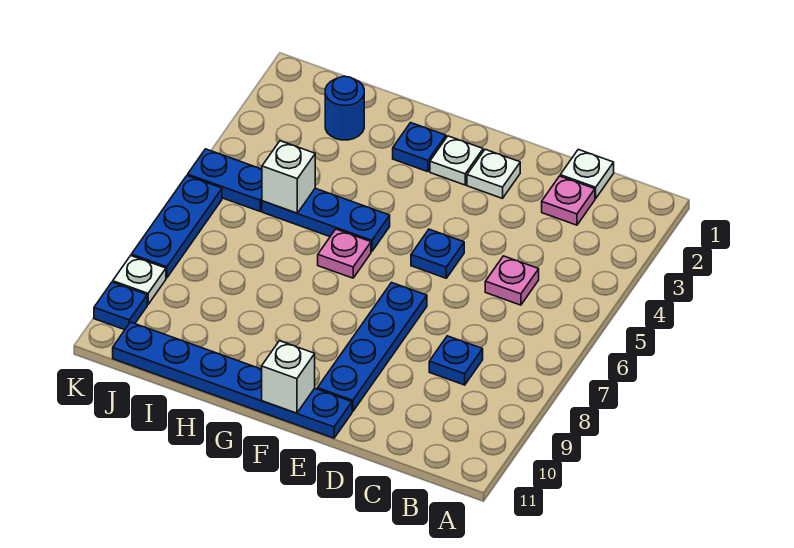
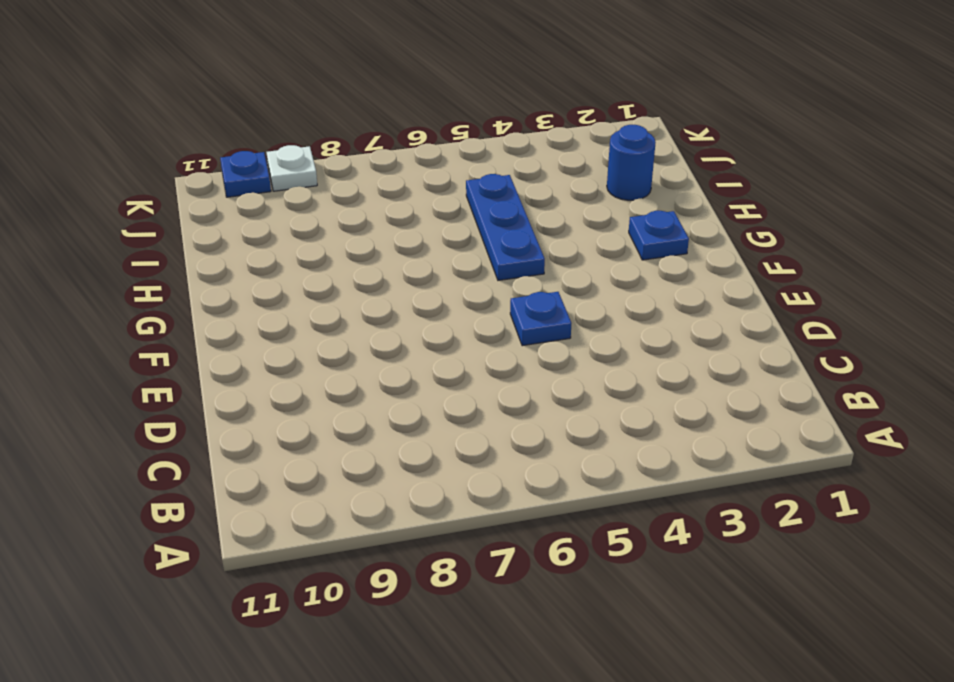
none -> white plate C1 level 1
none -> pink plate C2 level 1
none -> pink plate C5 level 1

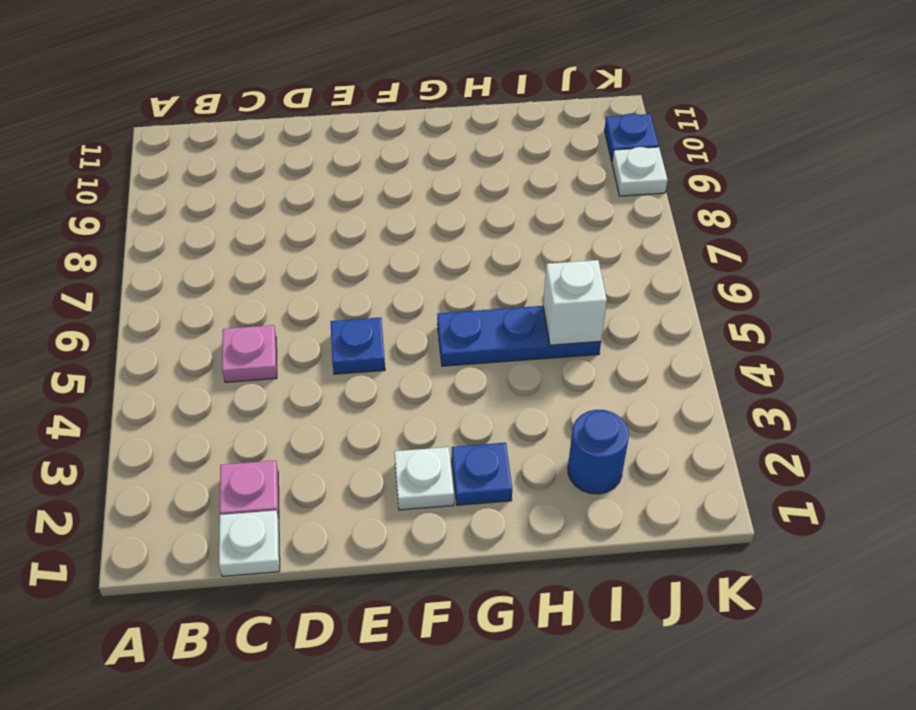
none -> blue plate C8 level 1
none -> white plate E2 level 1
none -> blue plate E7:E10 level 1

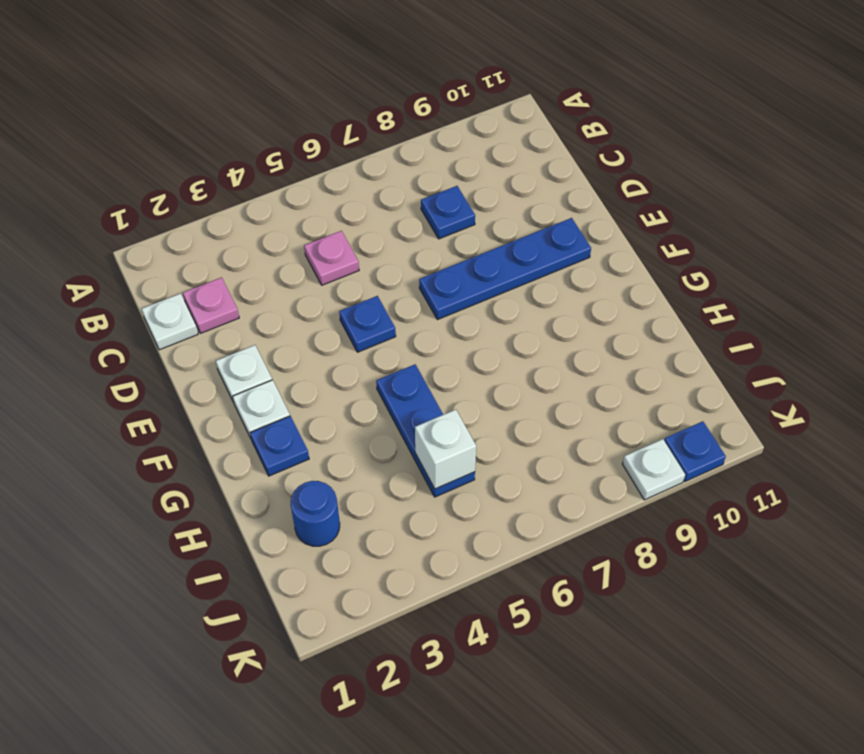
none -> blue plate E11:J11 level 1
none -> pink plate G6 level 1
none -> blue plate J5:K5 level 1

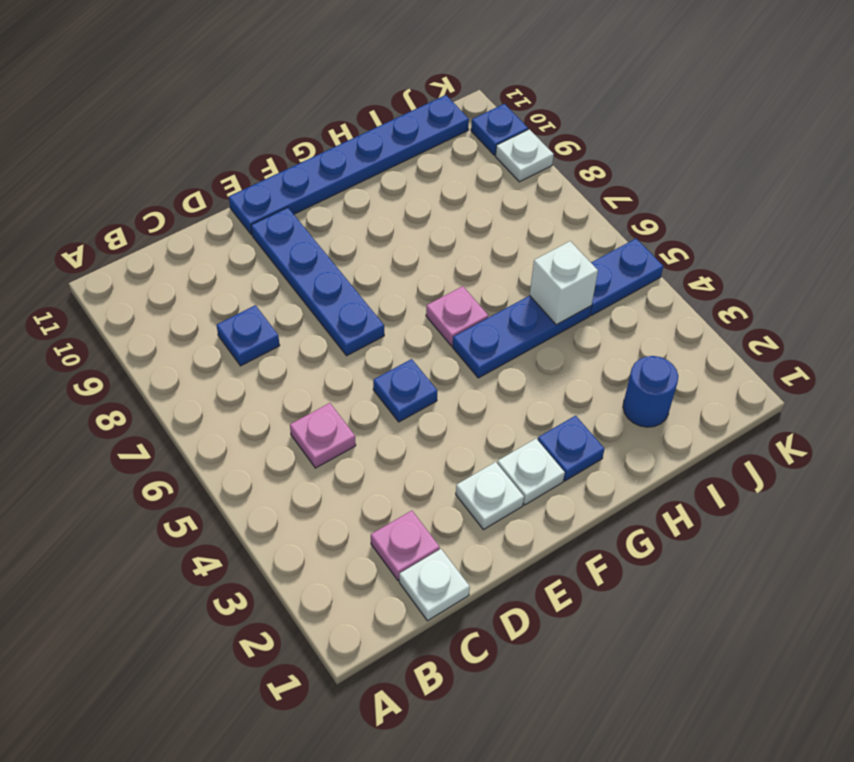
none -> blue plate K6:K8 level 1
none -> white brick F11 level 2

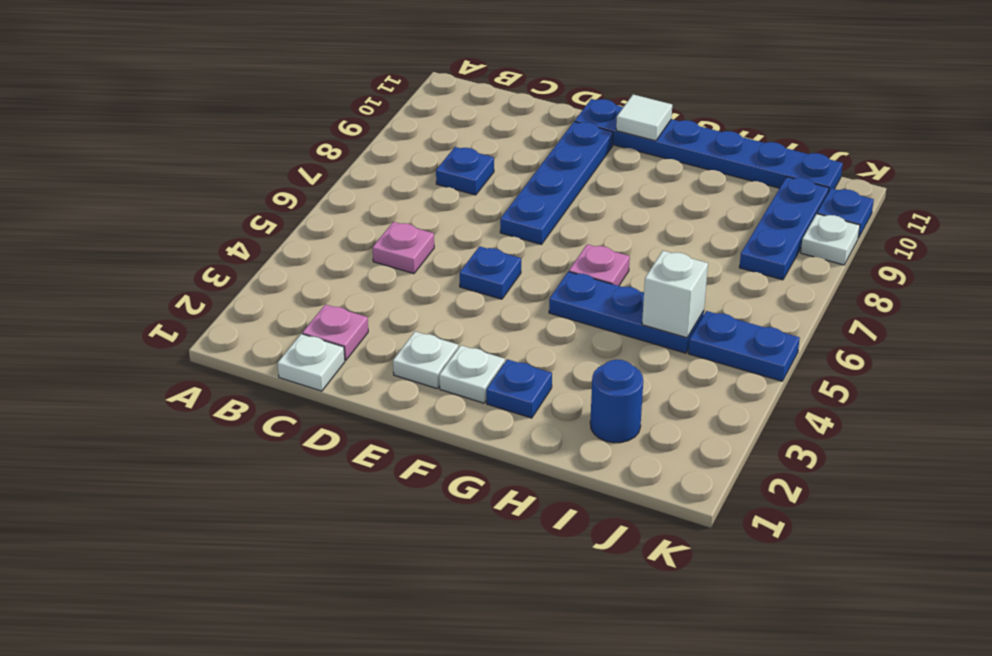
white tile F11 level 2 -> white brick F11 level 2
blue plate J8:J10 level 1 -> blue plate K6:K8 level 1

